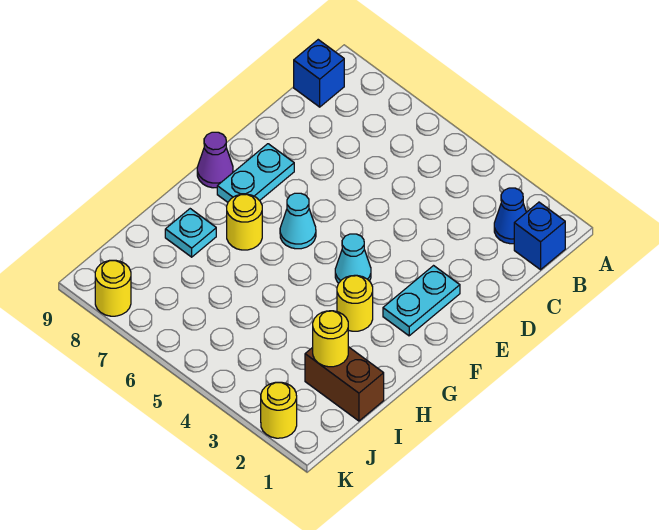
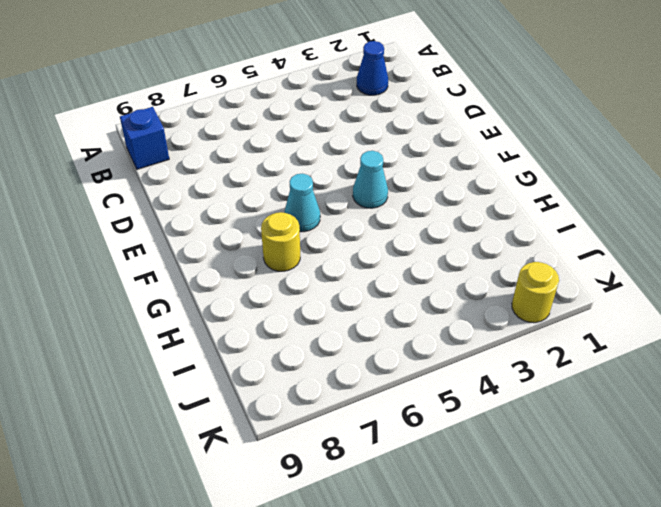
none -> blue brick B1 level 1
none -> cyan plate E2:F2 level 1
none -> cyan plate E8:F8 level 1

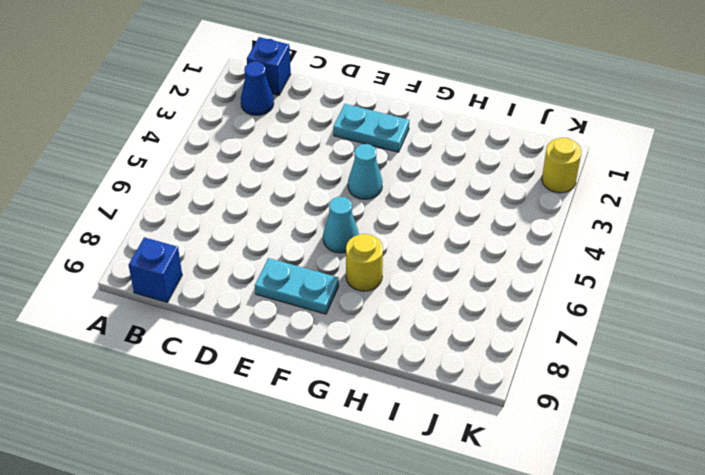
none -> purple cone F9 level 1
none -> yellow round brick G3 level 1
none -> cyan plate H8 level 1

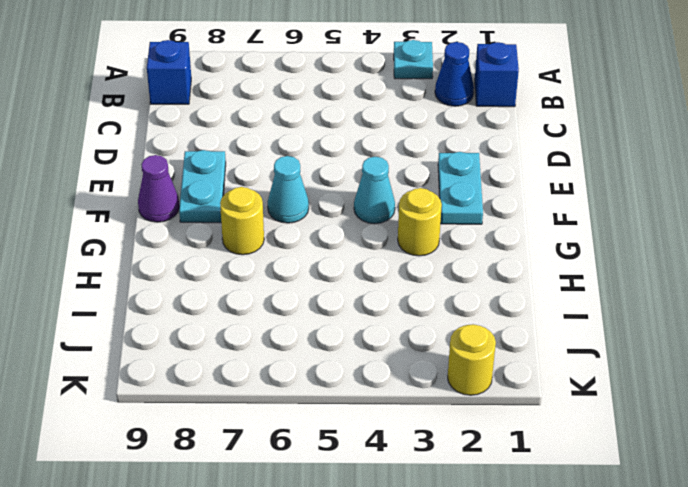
cyan plate A3 level 1 -> cyan plate H8 level 1
none -> brown brick I1:I2 level 1
none -> yellow round brick K8 level 1
none -> yellow round brick I2 level 2

